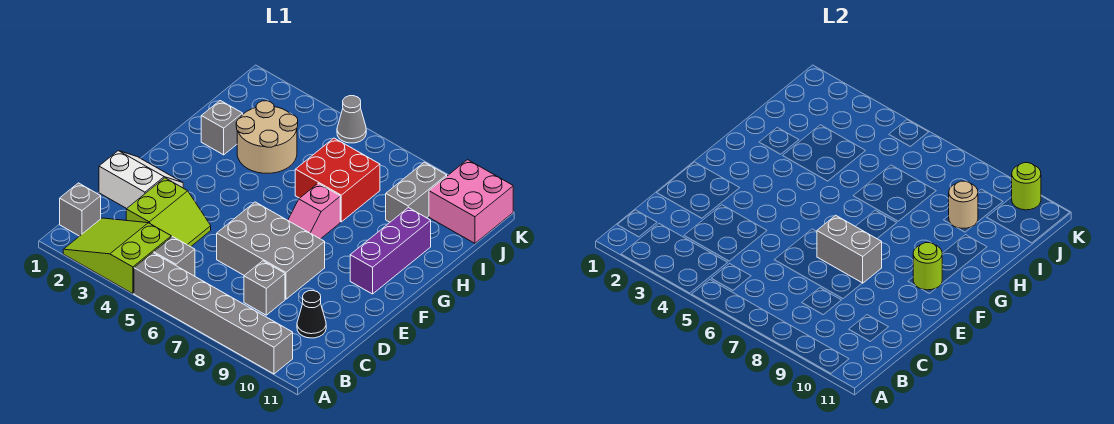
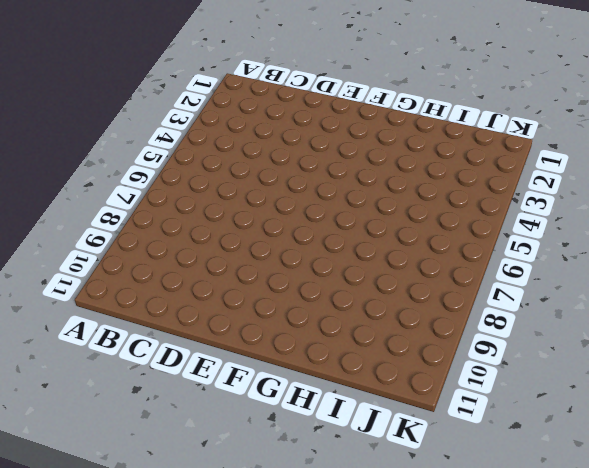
none -> lime slope A2:B4 level 1 top 4
none -> grey brick A5:A10 level 1
none -> grey brick B1 level 1

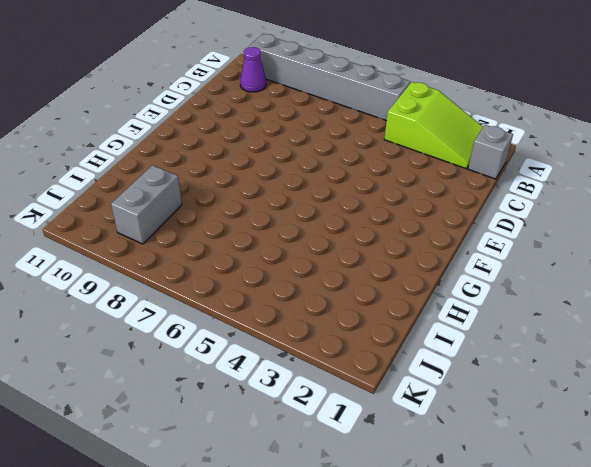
purple cone B10 level 1 -> none
none -> grey brick B5 level 1
none -> lime slope C3:D4 level 1 top 3
none -> grey brick C8 level 1

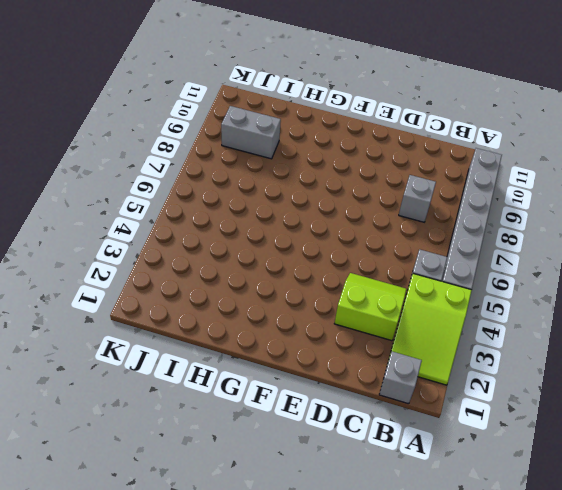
none -> black cone C10 level 1
none -> white slope D1:E2 level 1 top D
none -> grey brick D6:E8 level 1

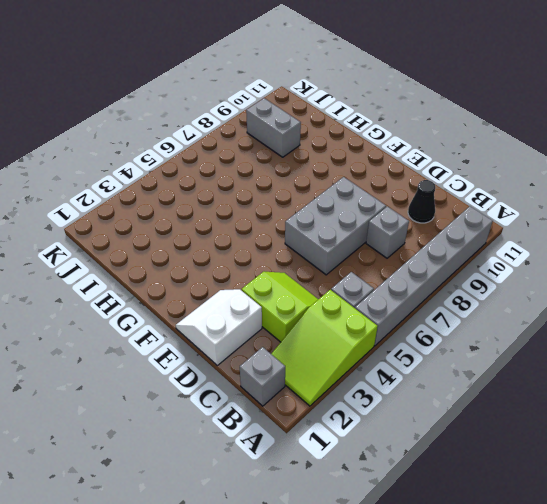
none -> pink slope F7:G7 level 1 top G
none -> purple brick F10:H10 level 1
none -> grey brick H2 level 1

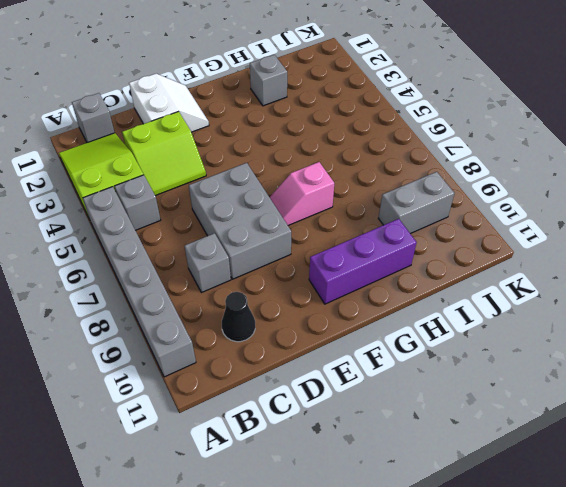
none -> tan round brick H3:I4 level 1
none -> red brick H6:I7 level 1
none -> pink brick J10:K11 level 1

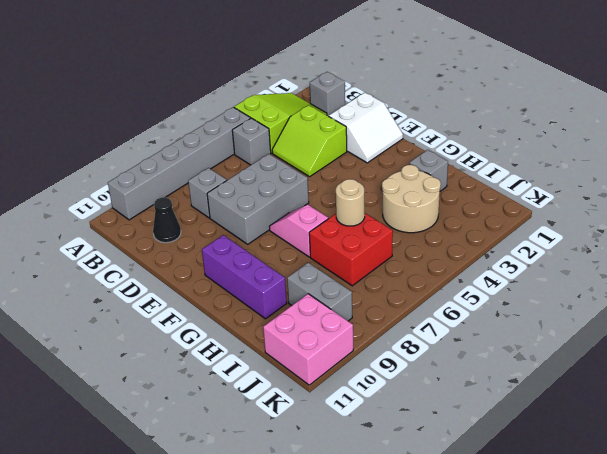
tan round brick H6 level 2 -> tan round brick I9 level 2
none -> grey cone K5 level 1
none -> grey brick E7:E8 level 2
none -> lime round brick F10 level 2

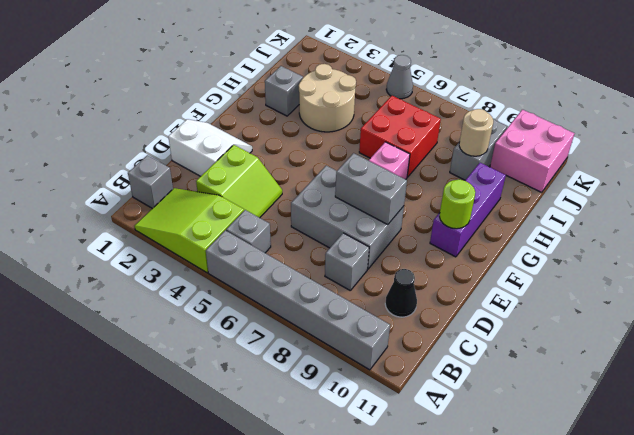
none -> lime round brick K10 level 2

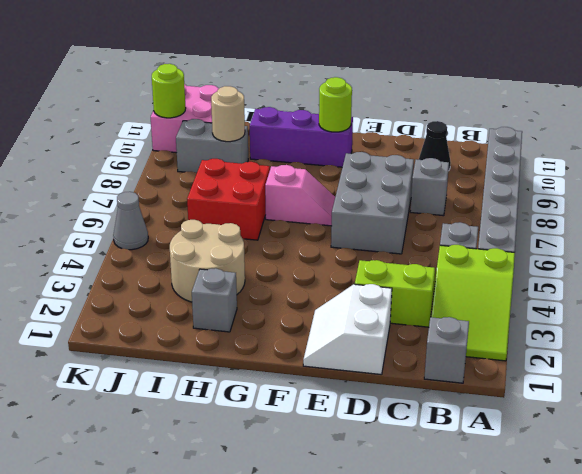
none -> grey brick E7:E8 level 2

